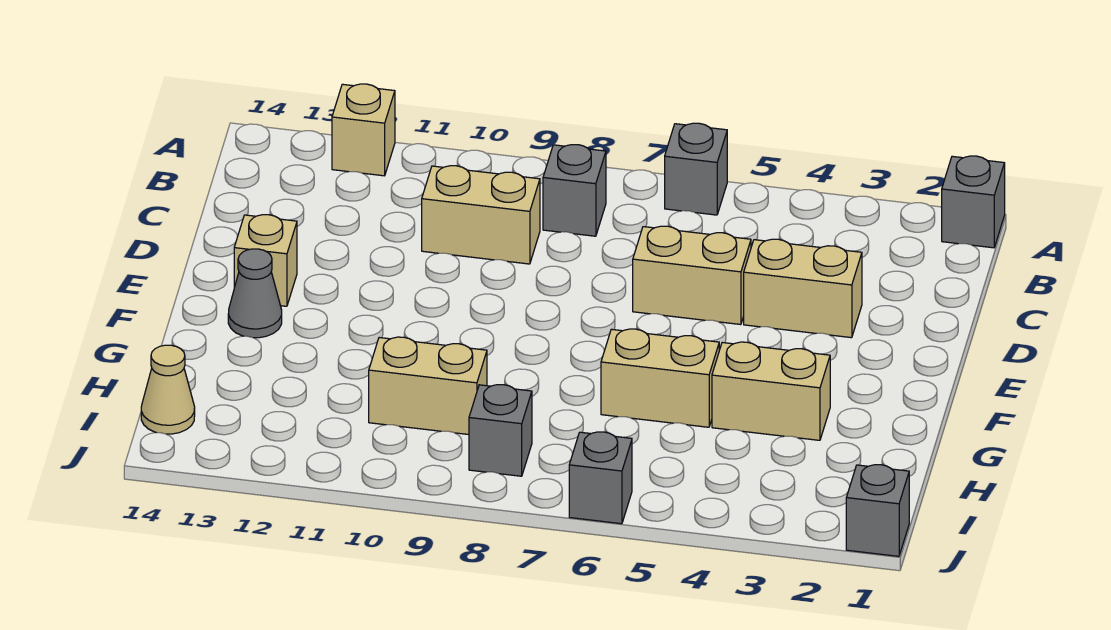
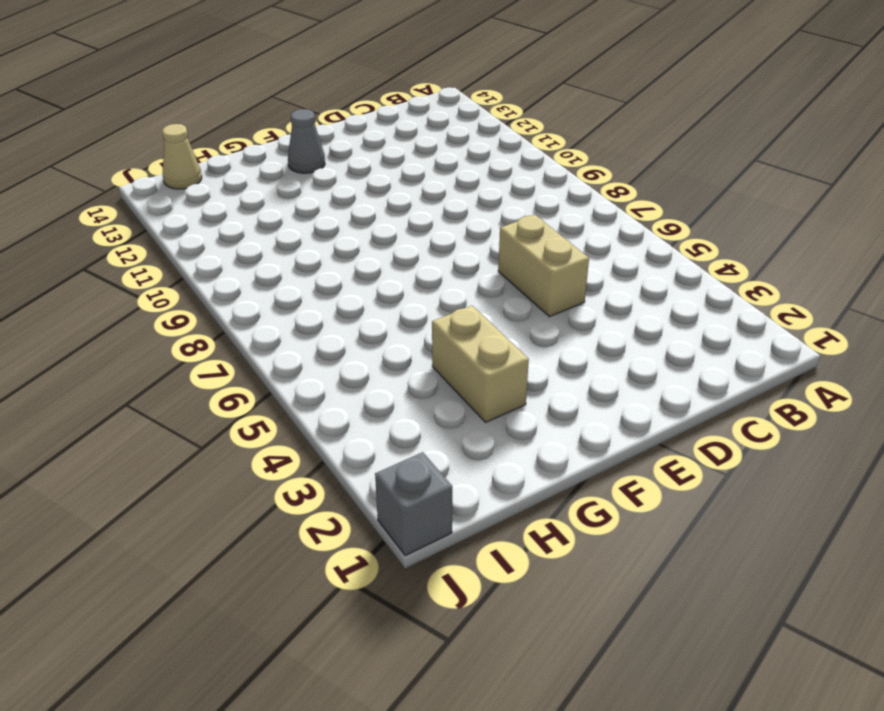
none -> grey brick A1 level 1
none -> grey brick A6 level 1
none -> tan brick A12 level 1

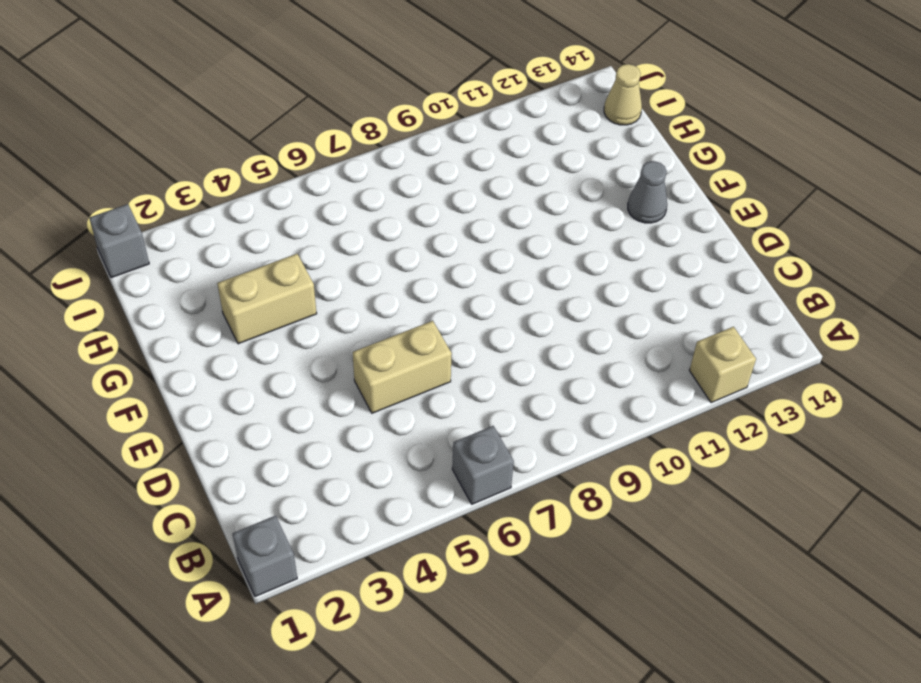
none -> grey brick B8 level 1
none -> tan brick C9:C10 level 1
none -> tan brick D3:D4 level 1

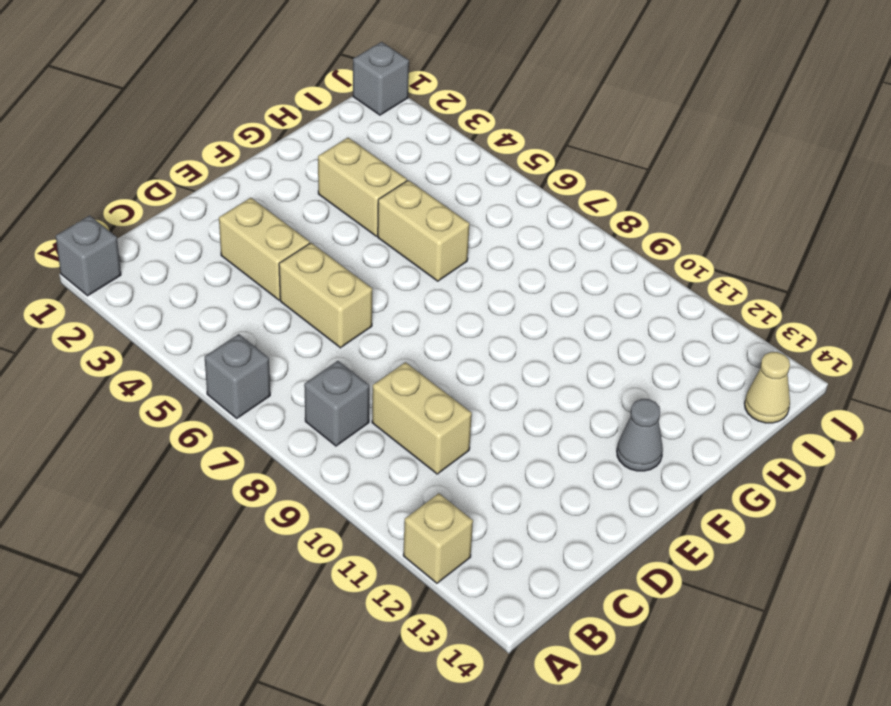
none -> tan brick E13 level 1
none -> tan brick H9:H10 level 1
none -> grey brick I8 level 1

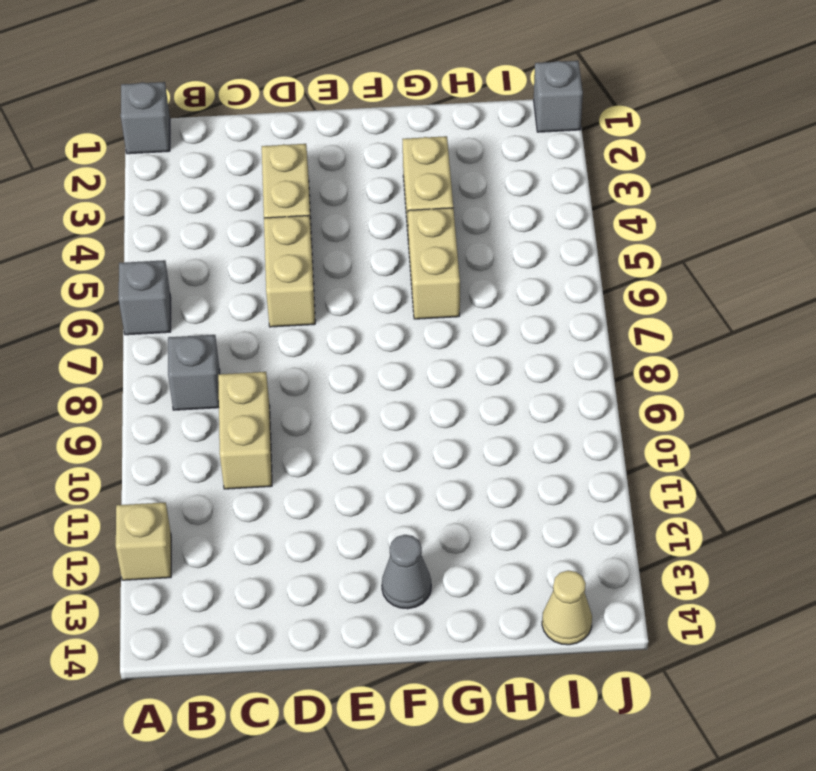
none -> tan brick E13 level 1
none -> tan brick H9:H10 level 1
none -> grey brick I8 level 1

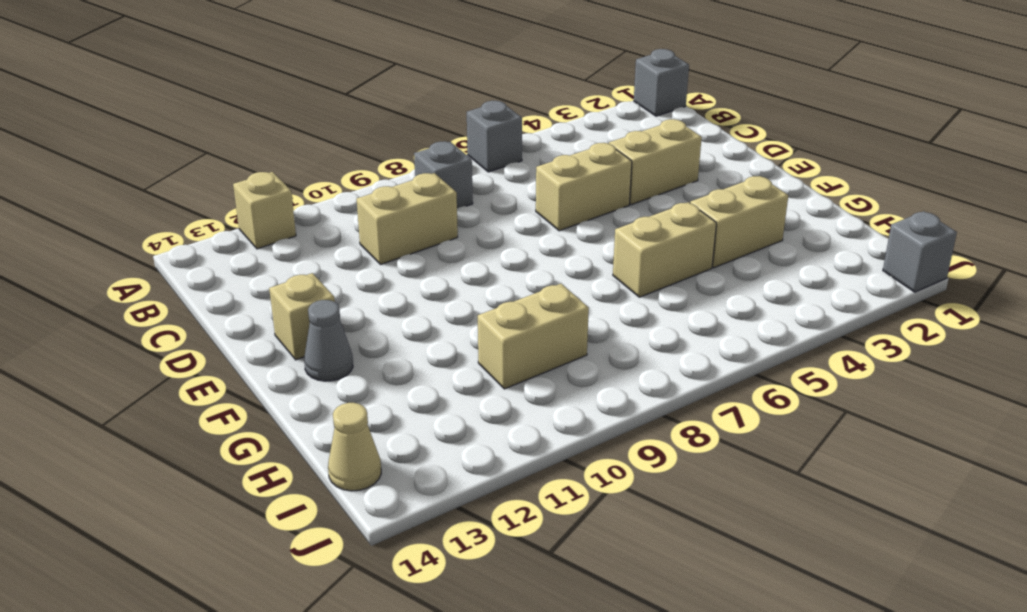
none -> grey brick I8 level 1
none -> grey brick J6 level 1

